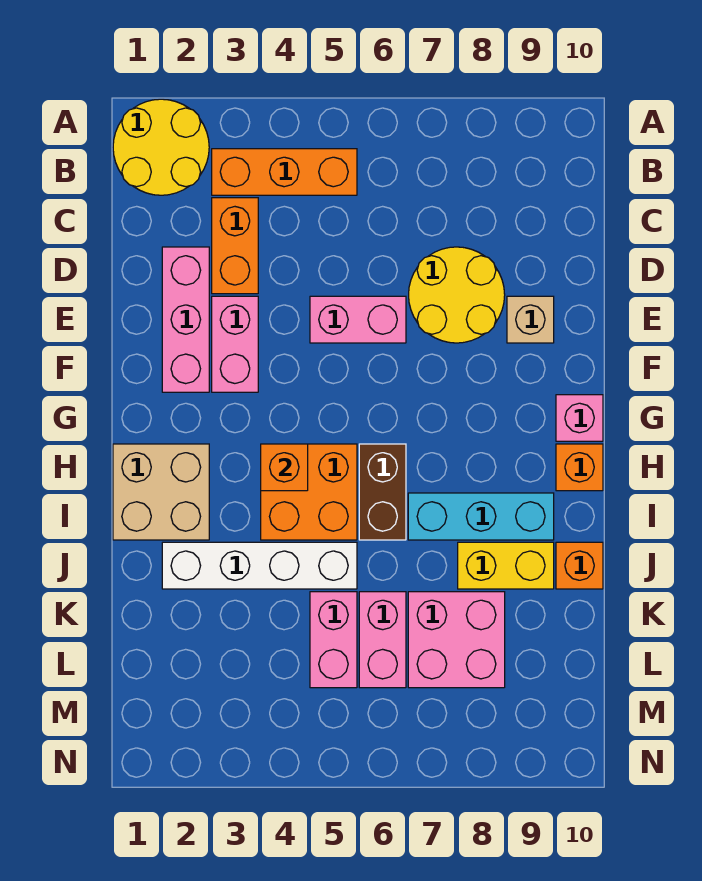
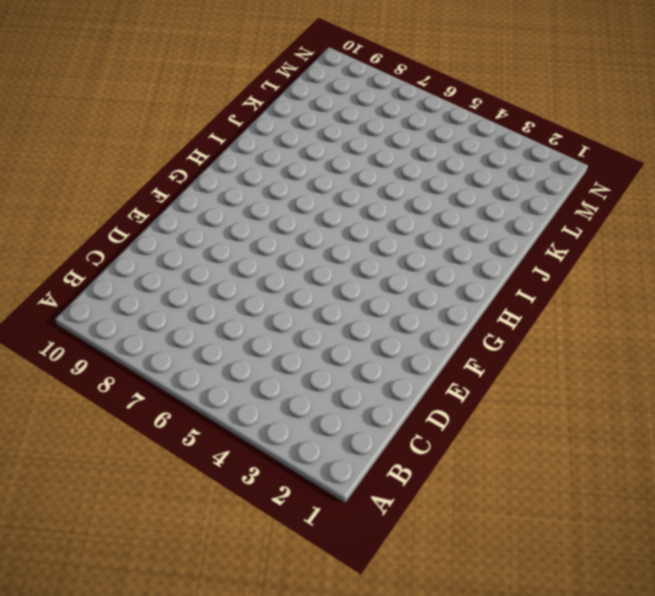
none -> yellow round brick A1:B2 level 1
none -> orange brick B3:B5 level 1
none -> orange brick C3:D3 level 1

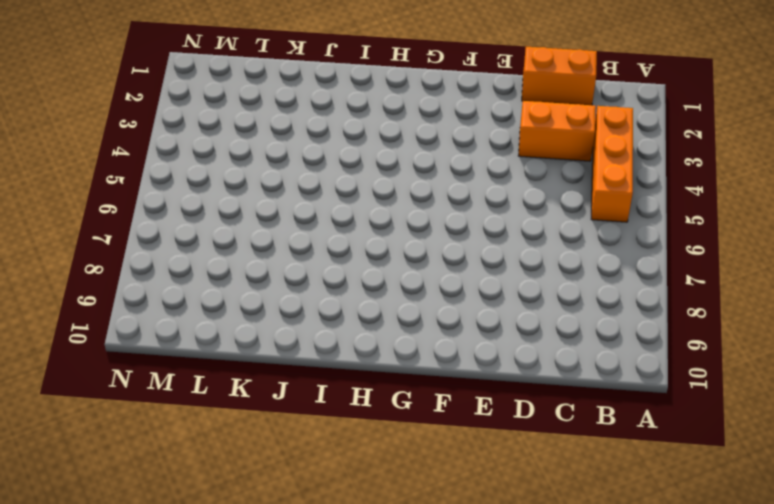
orange brick C1:D1 level 1 -> none
none -> yellow round brick A1:B2 level 1
none -> pink brick D2:F2 level 1
none -> yellow round brick D7:E8 level 1

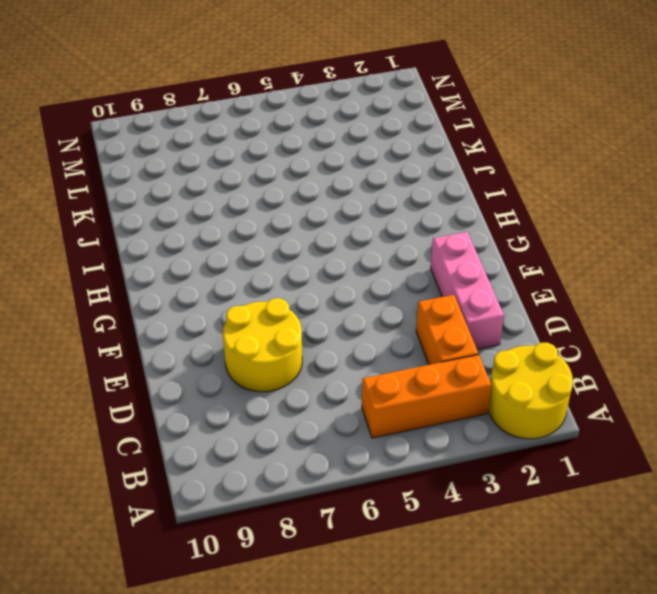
none -> pink brick E3:F3 level 1
none -> pink brick E5:E6 level 1
none -> tan brick E9 level 1

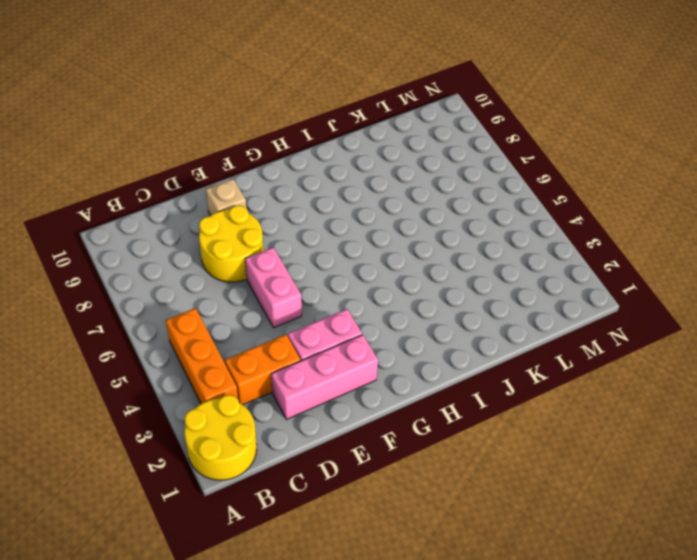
none -> pink brick G10 level 1
none -> tan brick H1:I2 level 1
none -> orange brick H4:I5 level 1

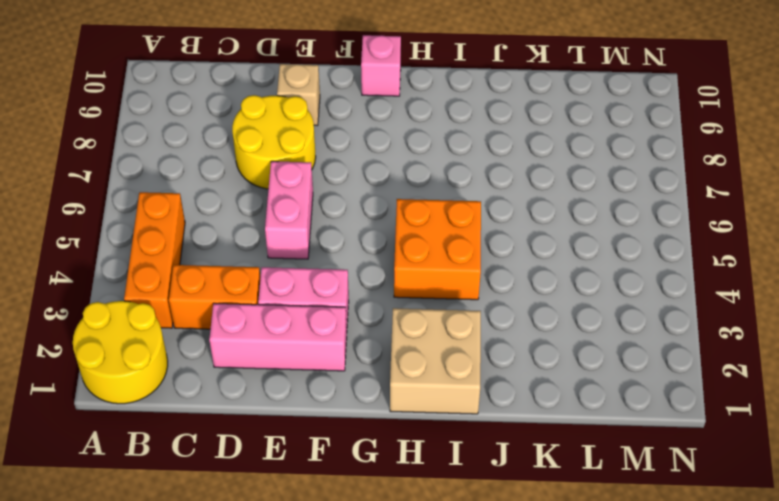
none -> brown brick H6:I6 level 1
none -> orange brick H10 level 1
none -> cyan brick I7:I9 level 1

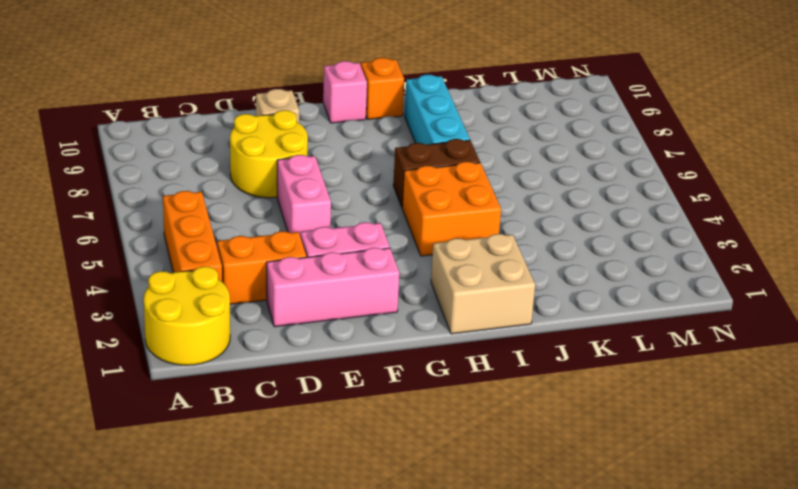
none -> white brick J2:J5 level 1
none -> yellow brick J8:J9 level 1
none -> orange brick J10 level 1

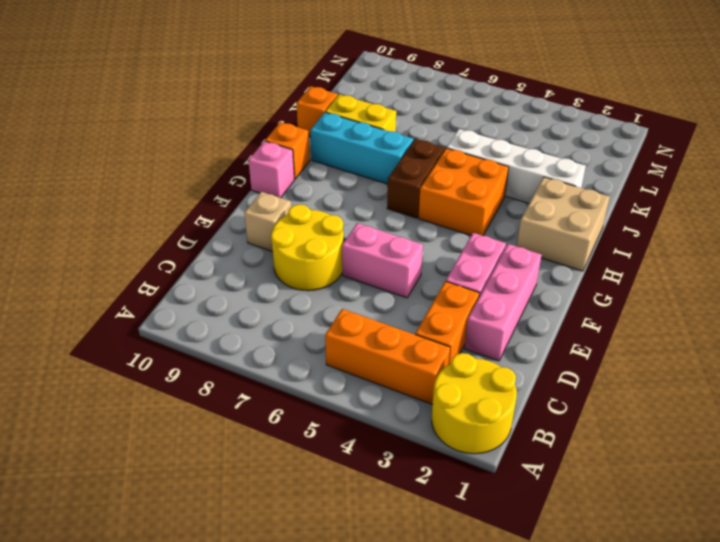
none -> pink brick K5:L5 level 1
none -> pink brick K6:L6 level 1
none -> pink brick K7:L8 level 1

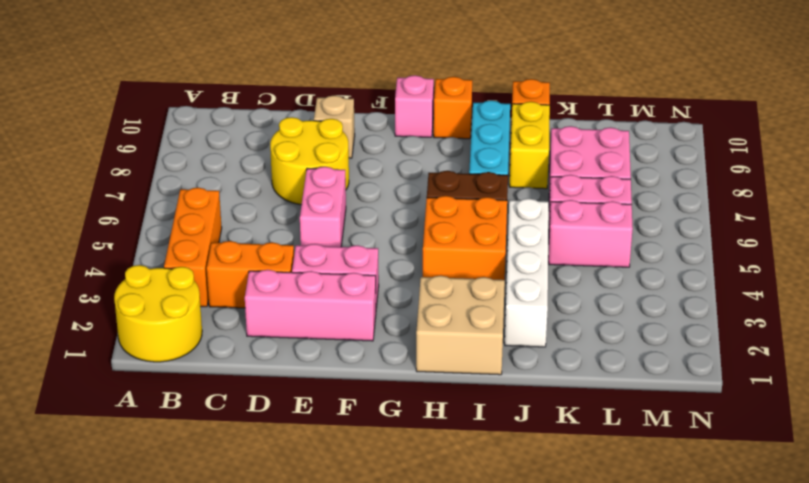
none -> orange brick H4 level 2

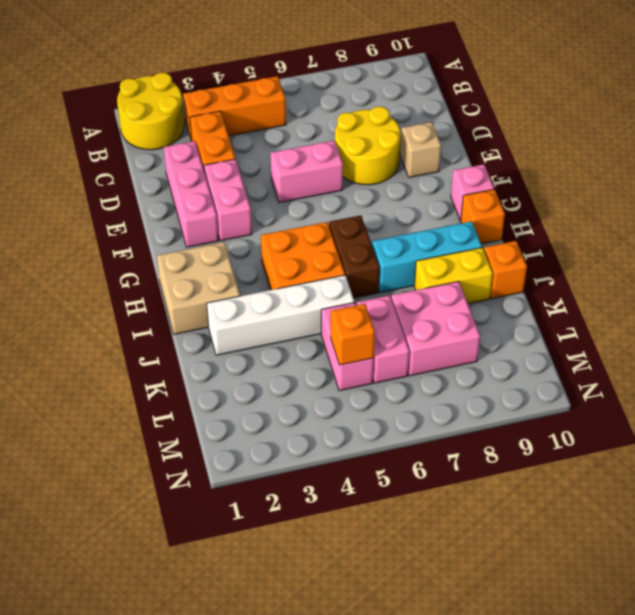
orange brick L5 level 2 -> orange brick H4 level 2

